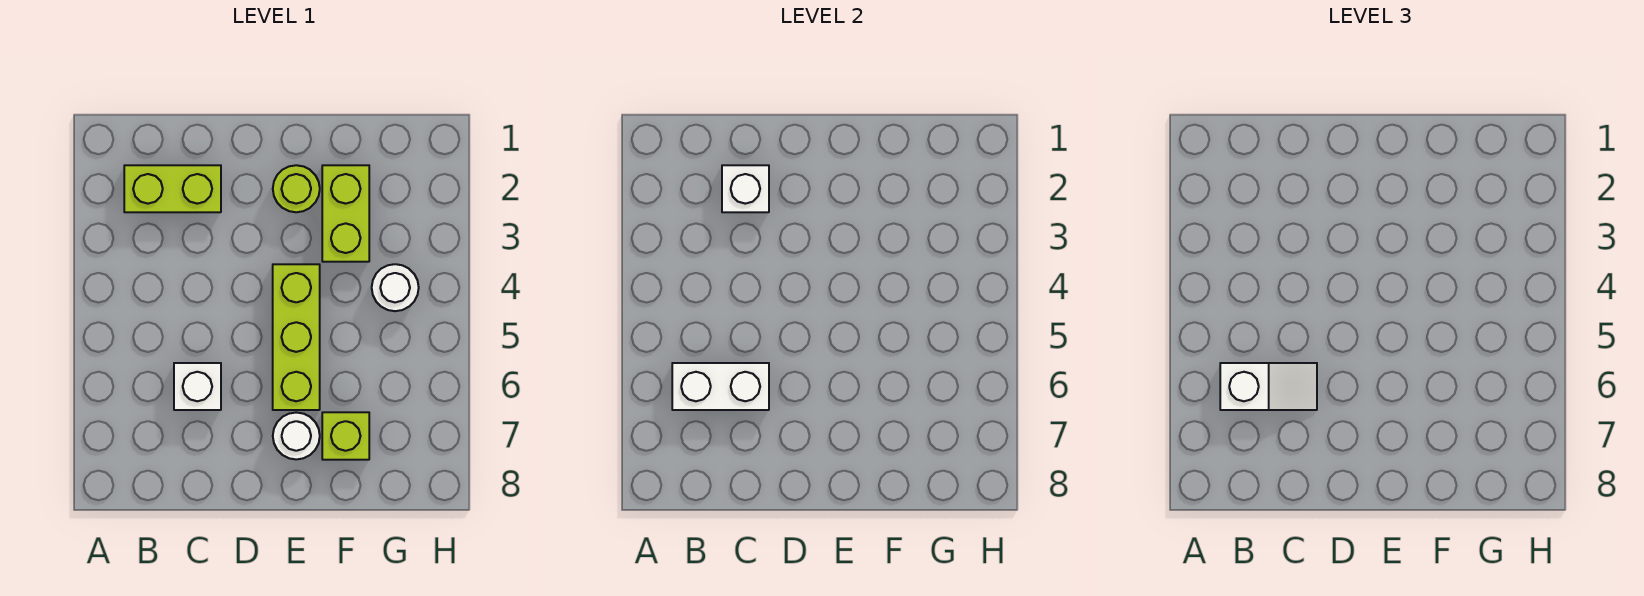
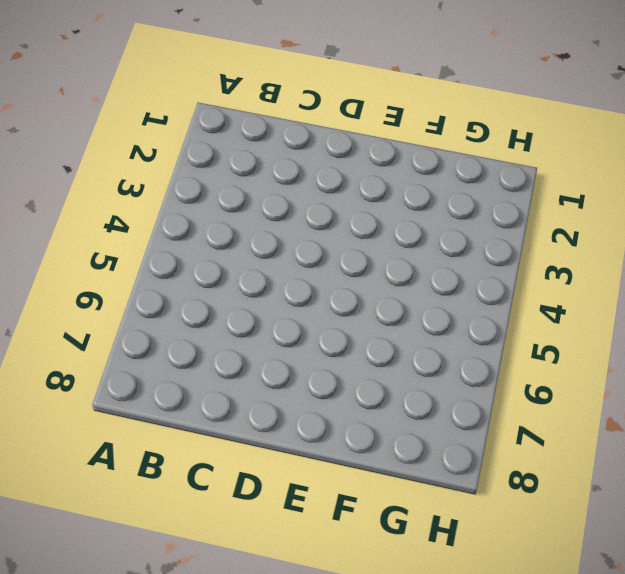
none -> lime brick B2:C2 level 1
none -> white brick C6 level 1

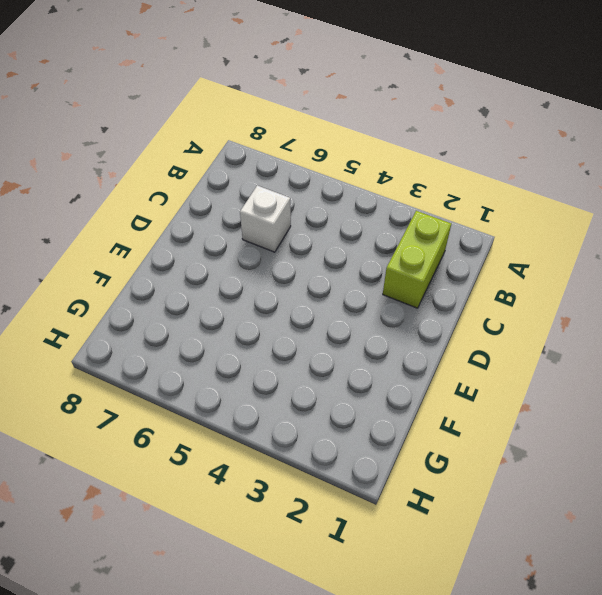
none -> lime round brick E2 level 1
none -> lime brick E4:E6 level 1

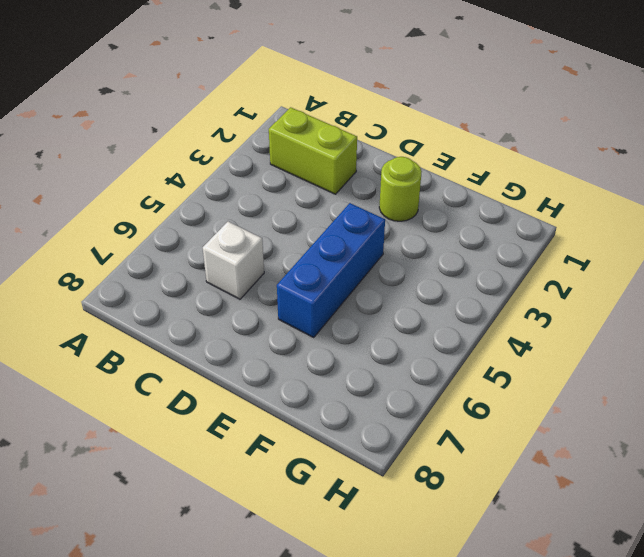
blue brick E4:E6 level 1 -> lime brick E4:E6 level 1
none -> white round brick E7 level 1
none -> lime brick F2:F3 level 1

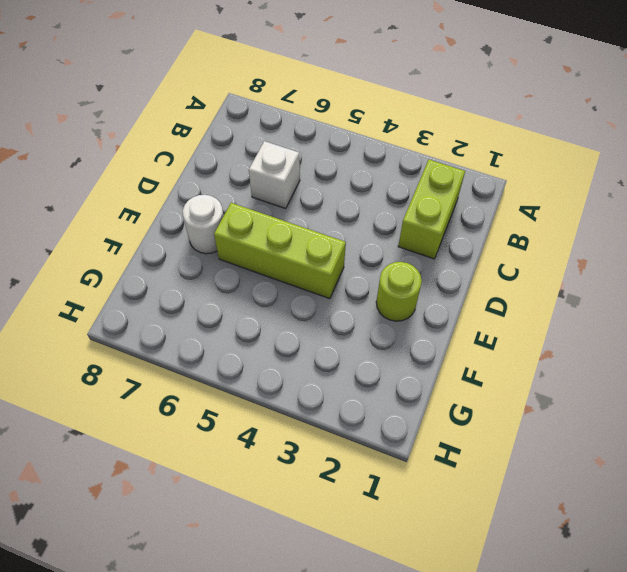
none -> lime brick F2:F3 level 1
none -> lime brick F7 level 1

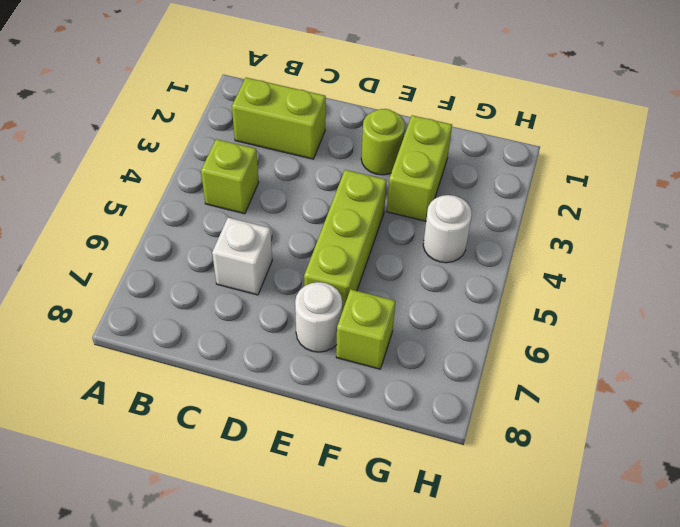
lime brick B4 level 1 -> none
none -> white brick B6:C6 level 2
none -> white brick C2 level 2

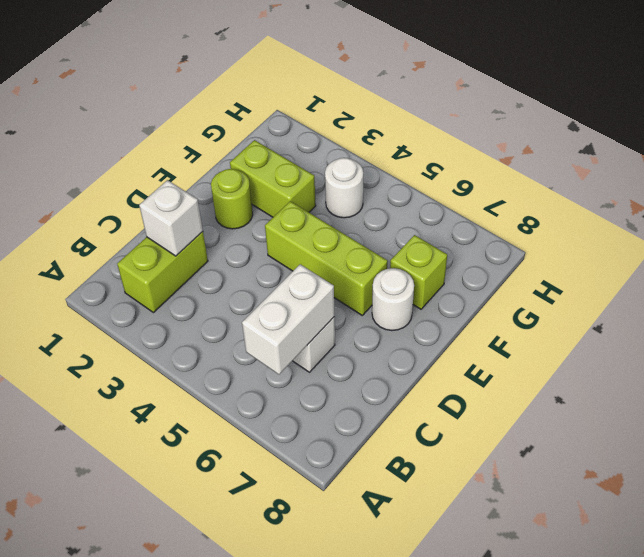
none -> white slope B6:C6 level 3 top B

